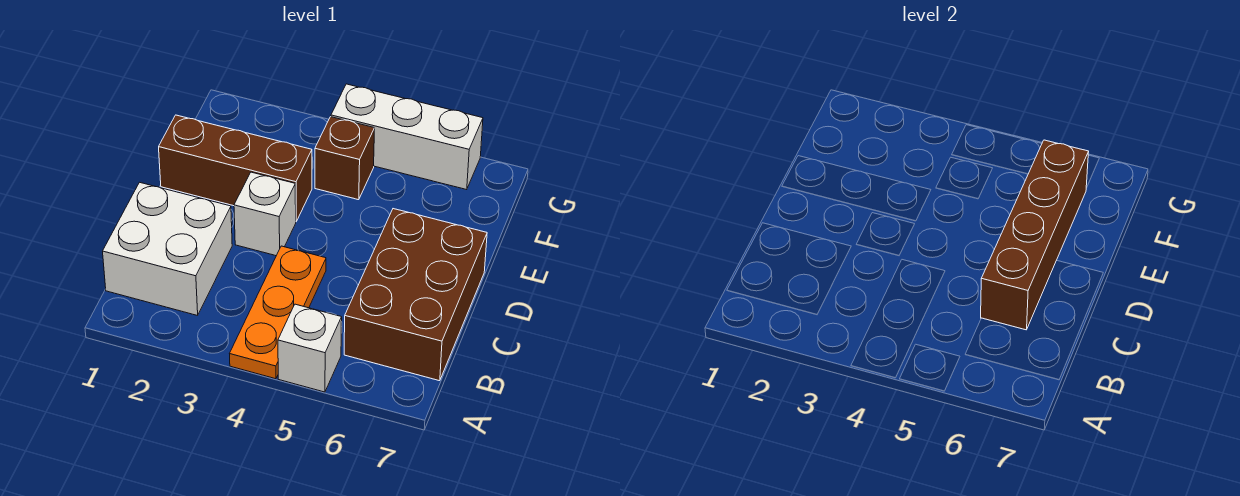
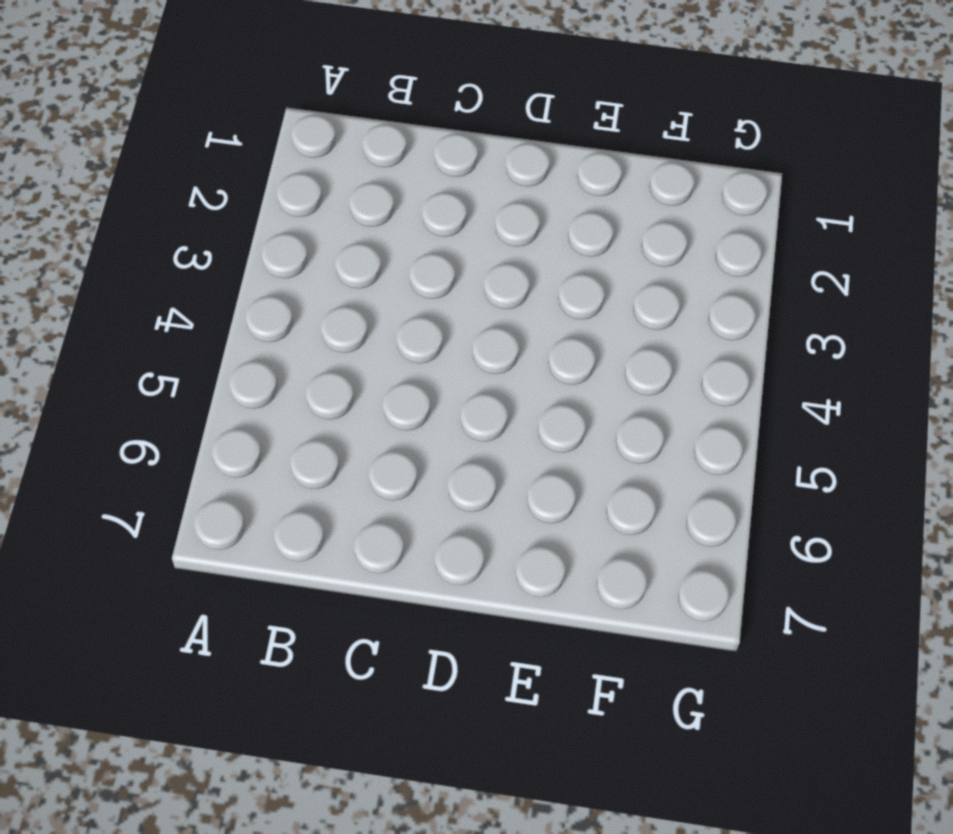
none -> orange plate A4:C4 level 1
none -> white brick A5 level 1

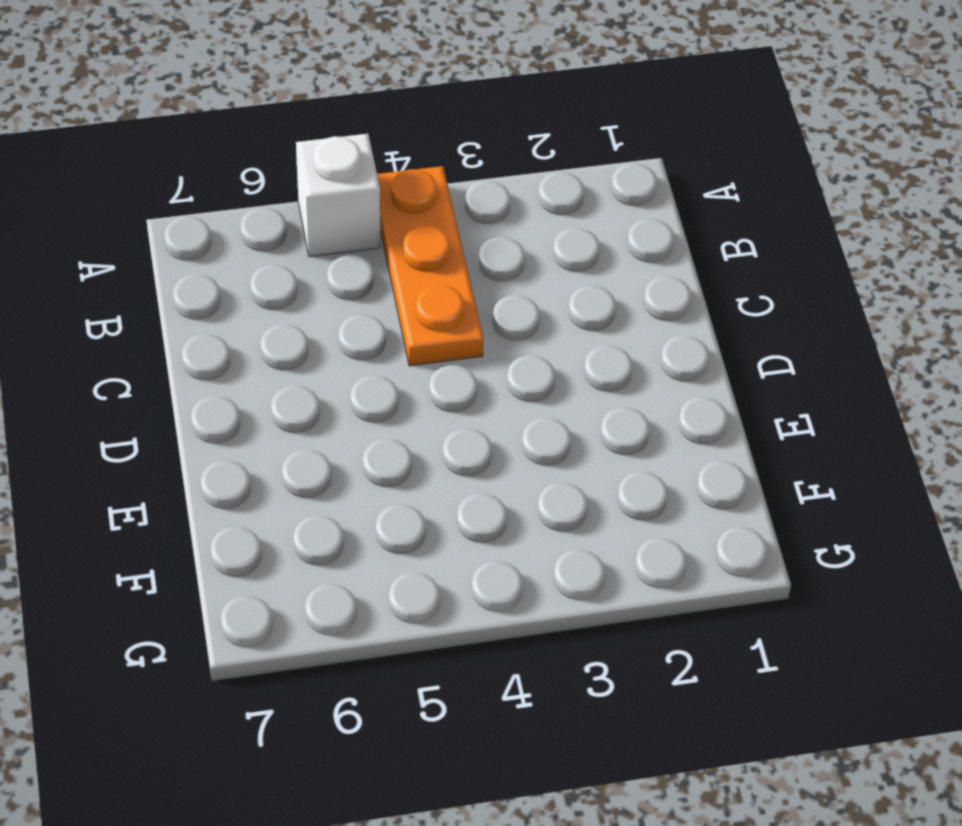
none -> white brick B1:C2 level 1
none -> brown brick B6:D7 level 1

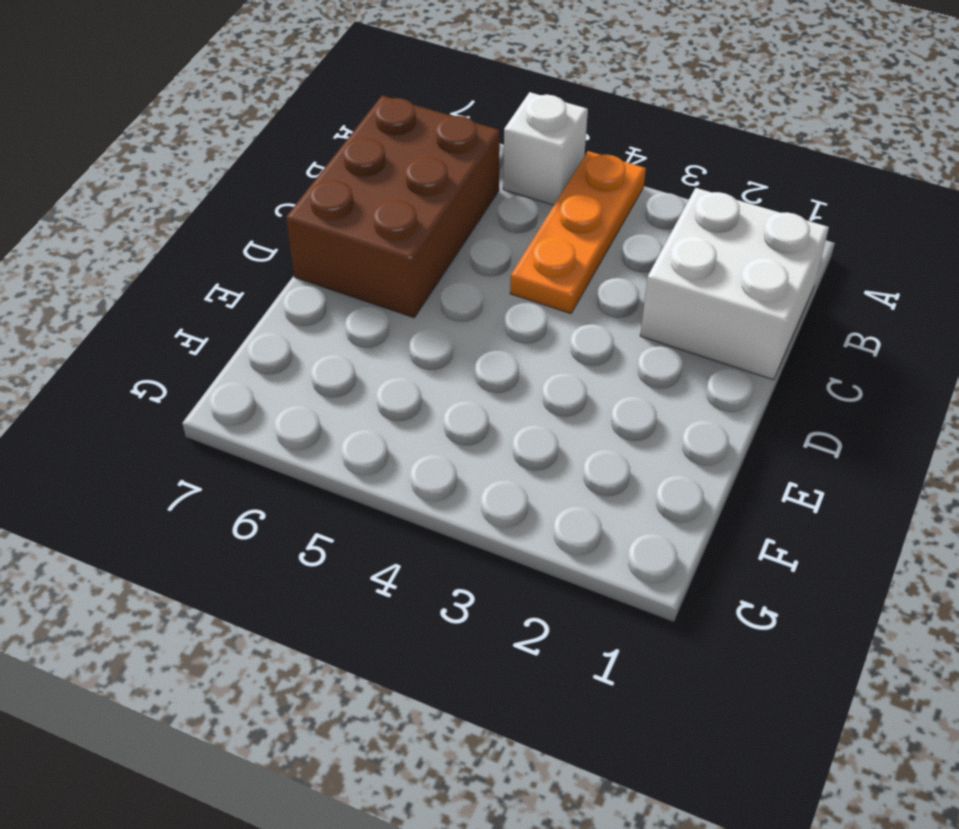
none -> white brick D3 level 1
none -> brown brick E1:E3 level 1

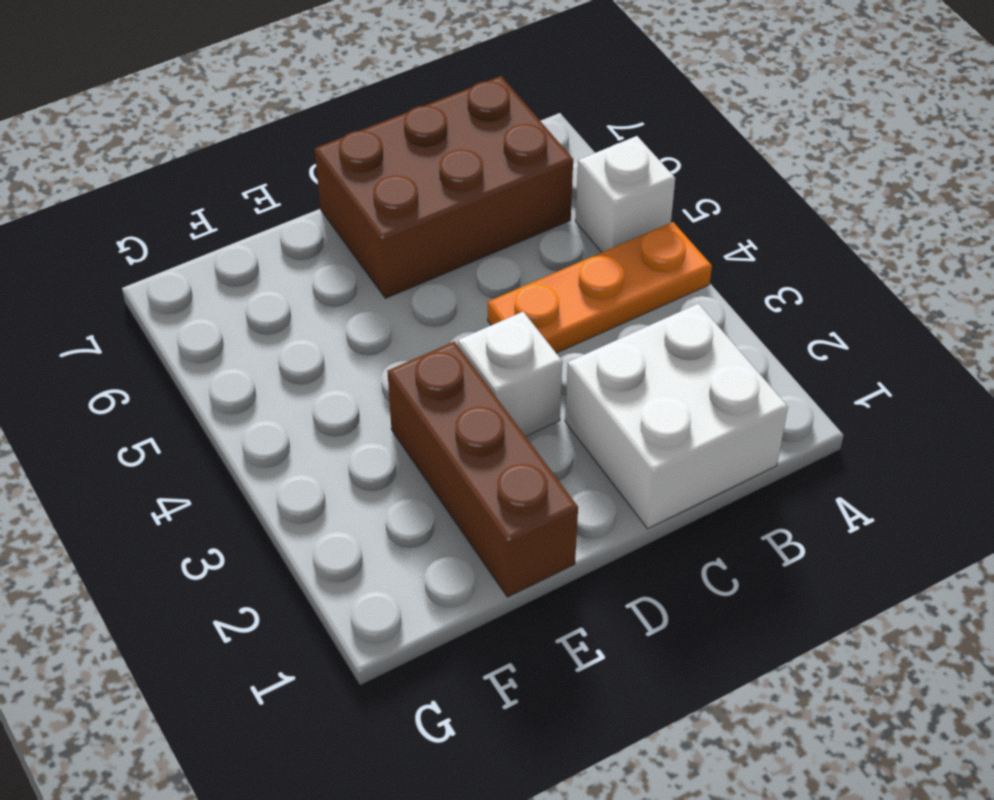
none -> brown brick F4 level 1
none -> white brick G4:G6 level 1

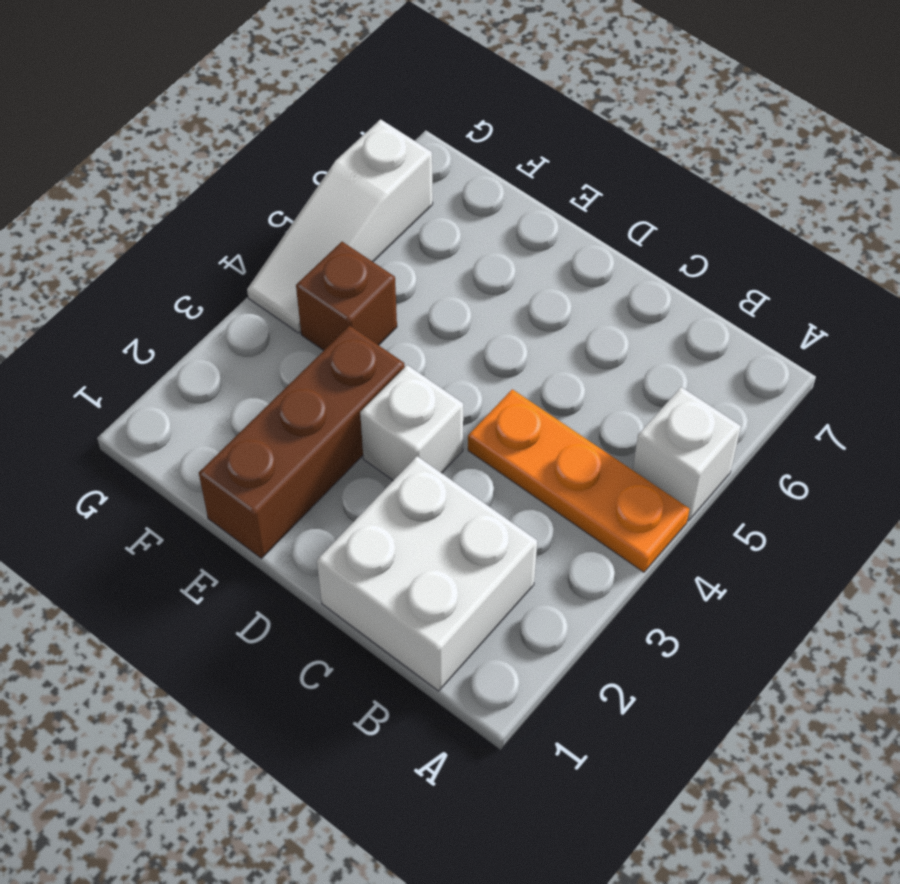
white slope G4:G6 level 1 top 6 -> white brick G4:G6 level 1
none -> brown brick B6:D7 level 1
none -> brown brick C6:F6 level 2

